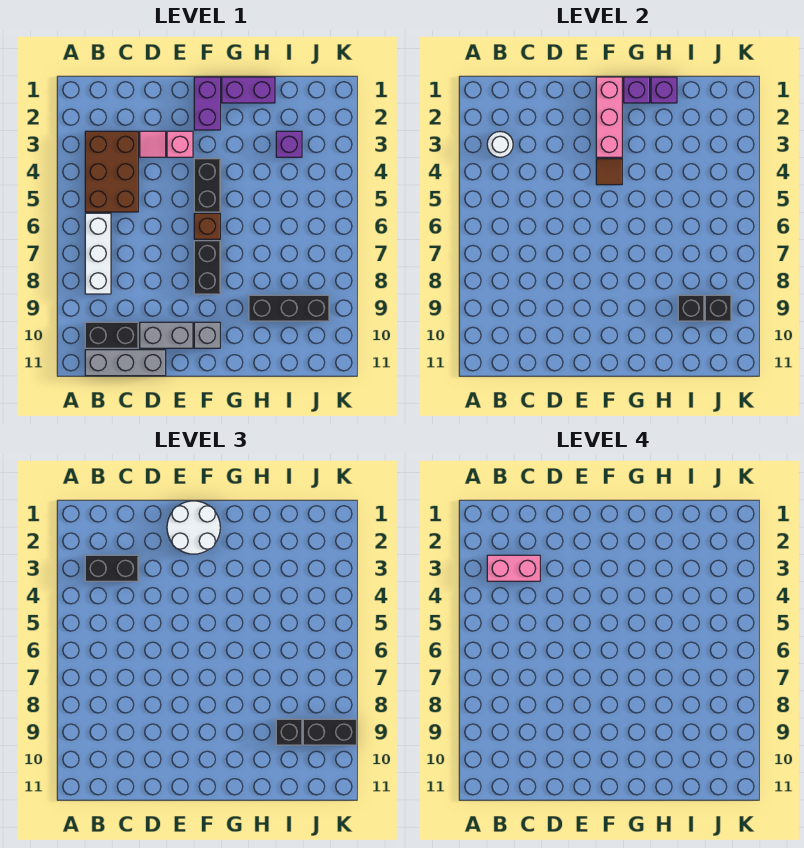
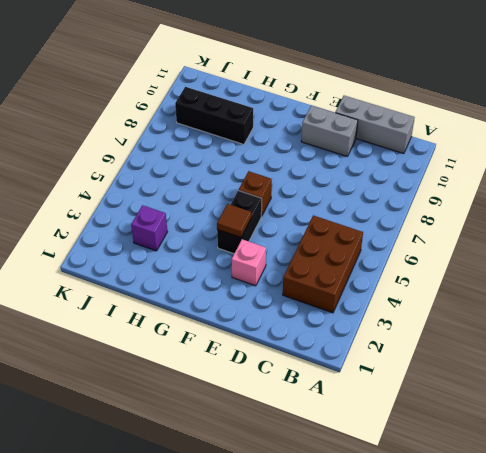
none -> white brick B6:B8 level 1
none -> black brick B10:C10 level 1
none -> pink tile D3 level 1

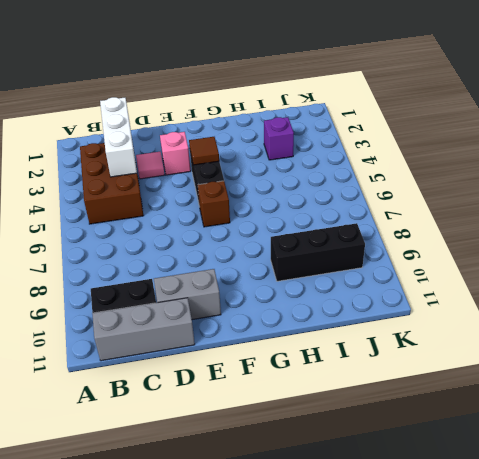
white brick C2:C4 level 2 -> white brick B6:B8 level 1
none -> purple brick F1:F2 level 1
none -> black brick F7:F8 level 1
none -> grey brick F10 level 1

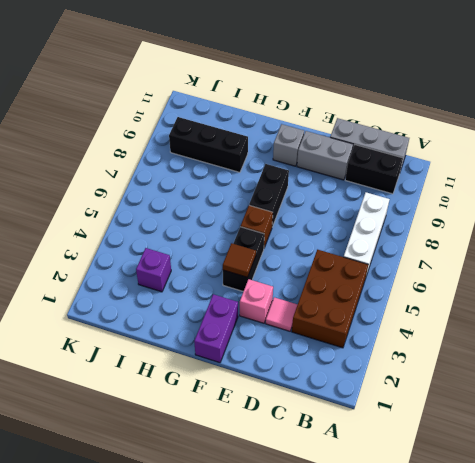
none -> purple brick G1:H1 level 1
none -> white round brick B3 level 2
none -> pink brick F1:F3 level 2

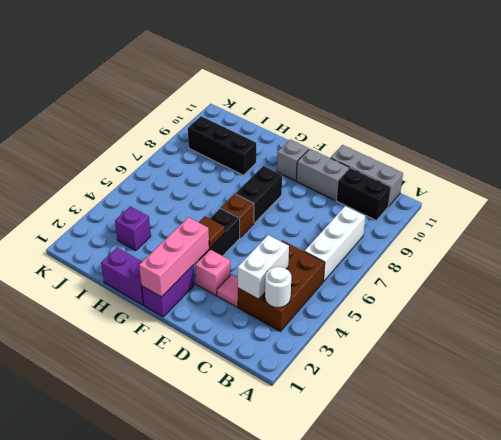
white brick C3:C4 level 2 -> none
none -> purple brick G1 level 2
none -> purple brick H1 level 2
none -> black brick I9 level 2

